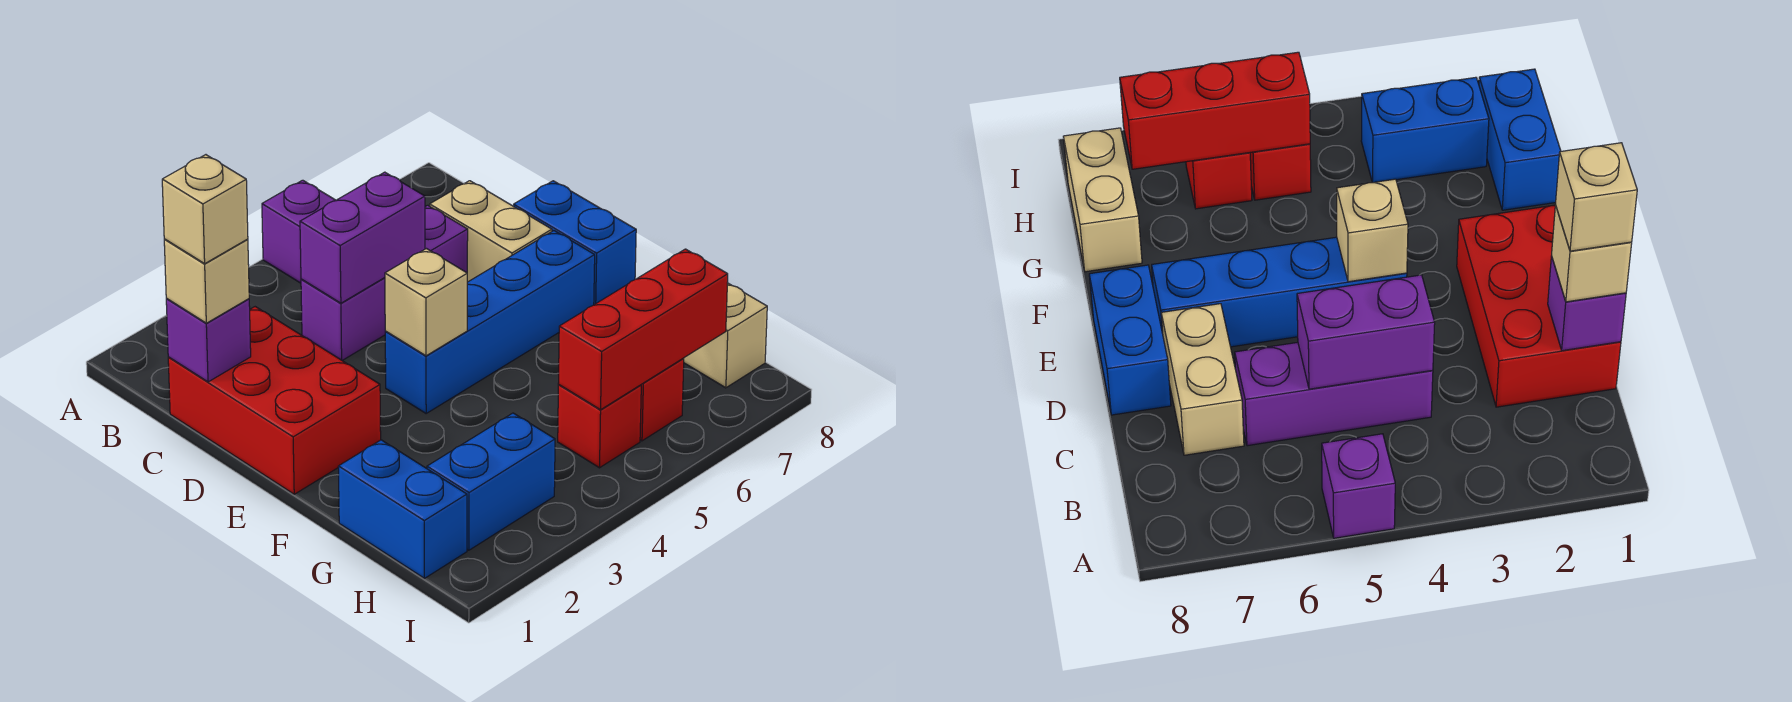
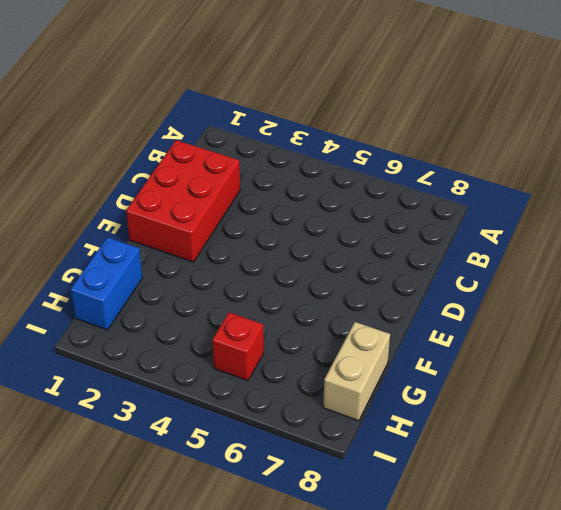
none -> purple brick A5 level 1
none -> purple brick C4:C6 level 1
none -> tan brick C7:D7 level 1

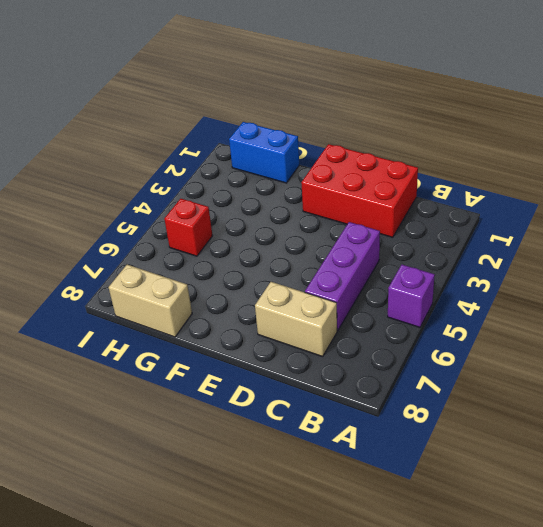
none -> blue brick D8:E8 level 1
none -> blue brick E4:E7 level 1
none -> blue brick H2:H3 level 1

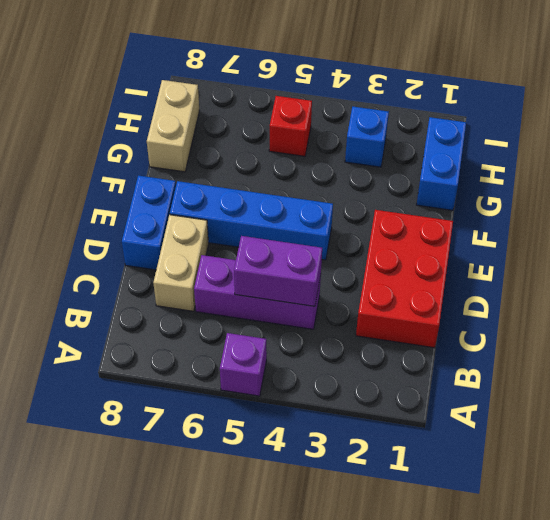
blue brick H3 level 1 -> blue brick H2:H3 level 1
none -> red brick H6 level 1
none -> purple brick C1 level 2
none -> tan brick E4 level 2

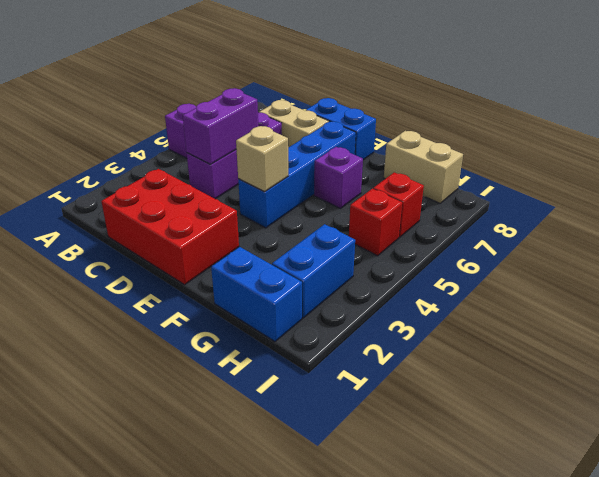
purple brick F6 level 1 -> purple brick C1 level 2
none -> red brick H5:H7 level 2
none -> tan brick C1 level 3
none -> tan brick C1 level 4

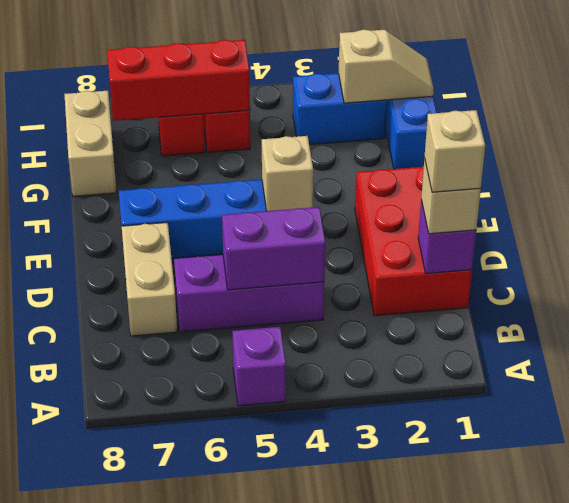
tan slope H1:H2 level 2 top 2 -> none
none -> blue brick D8:E8 level 1

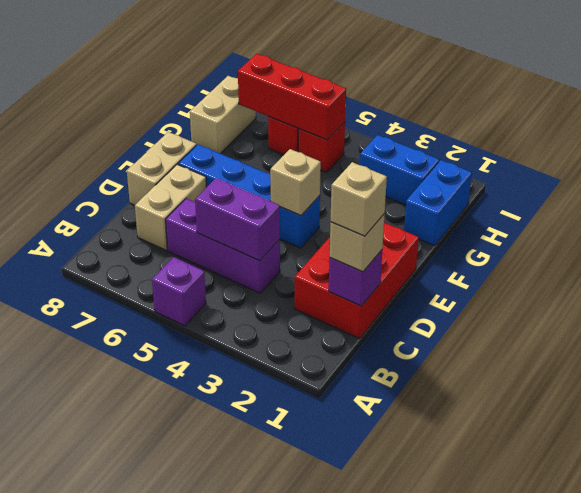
tan brick D8:E8 level 1 -> blue brick D8:E8 level 1

